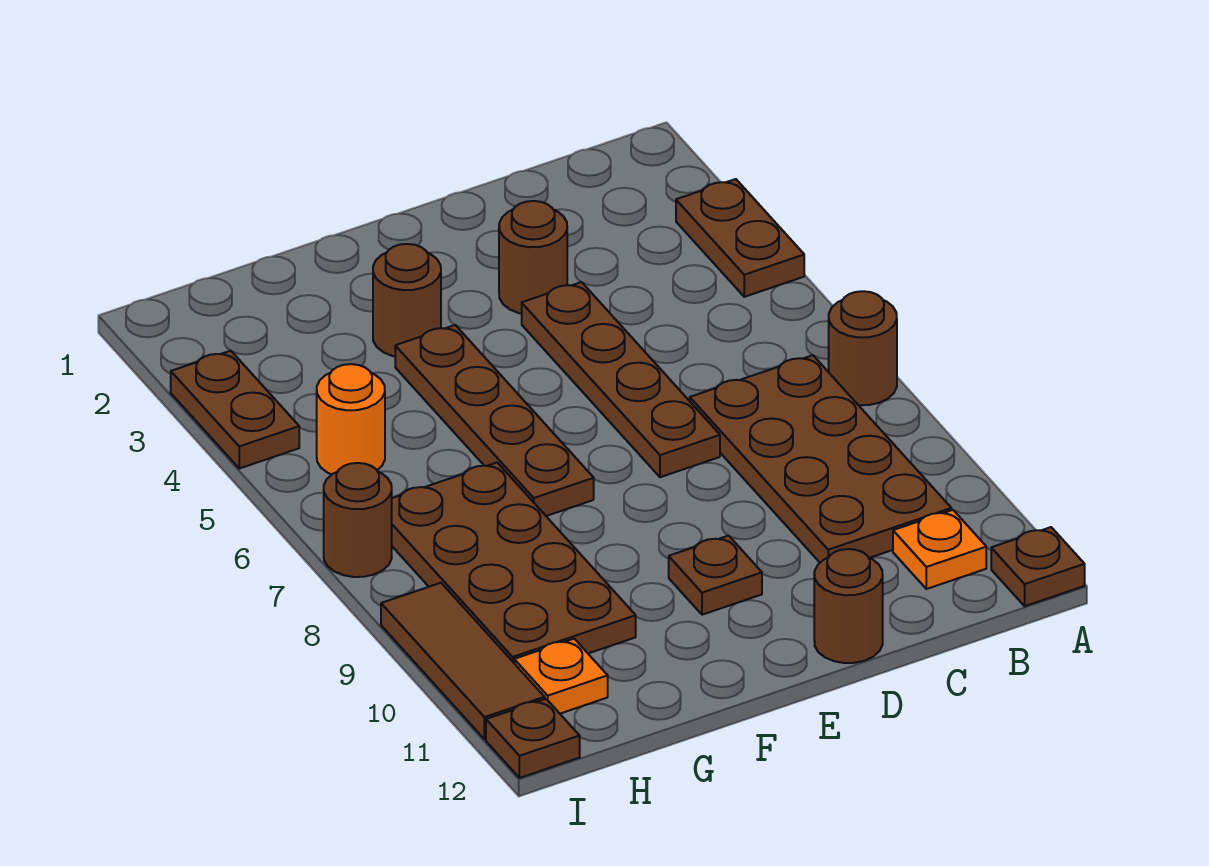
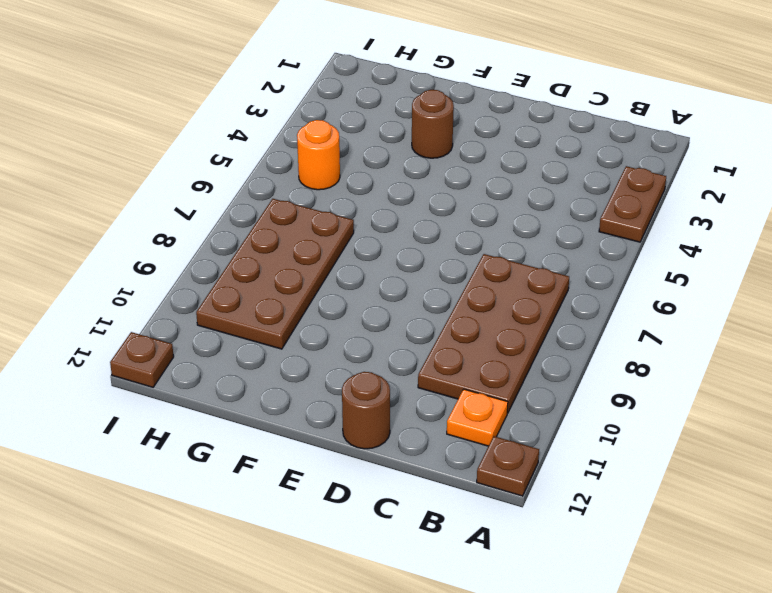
none -> brown round brick A7 level 1
none -> brown round brick D3 level 1
none -> brown plate D4:D7 level 1

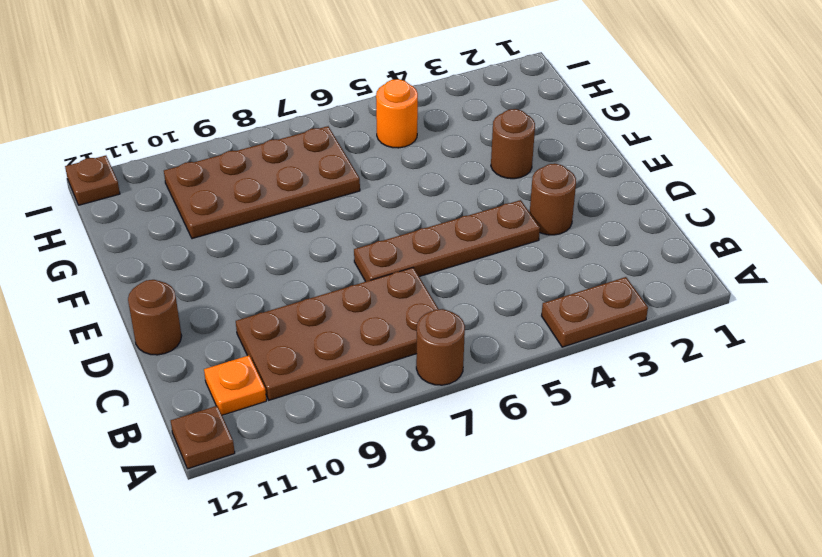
none -> brown plate E10 level 1
none -> brown plate F4:F7 level 1
none -> orange plate H11 level 1

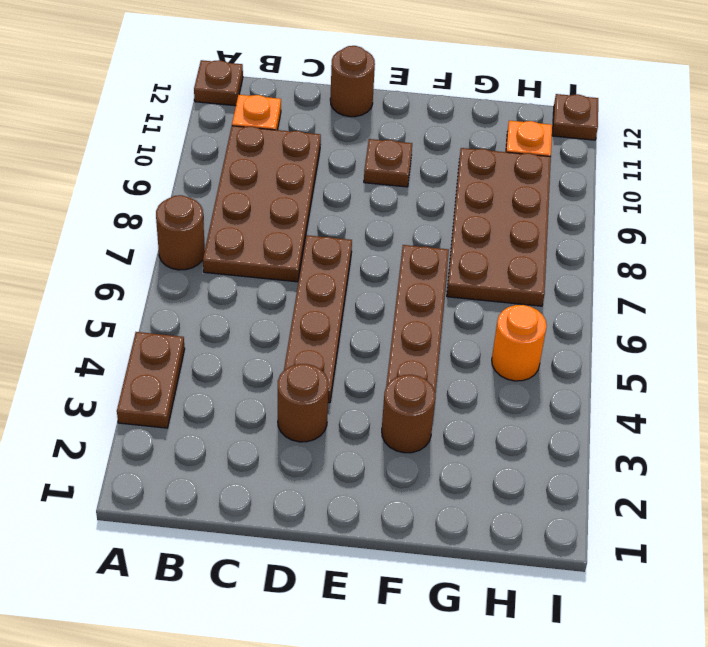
none -> brown plate I3:I4 level 1
none -> brown round brick I7 level 1
none -> brown tile I9:I11 level 1

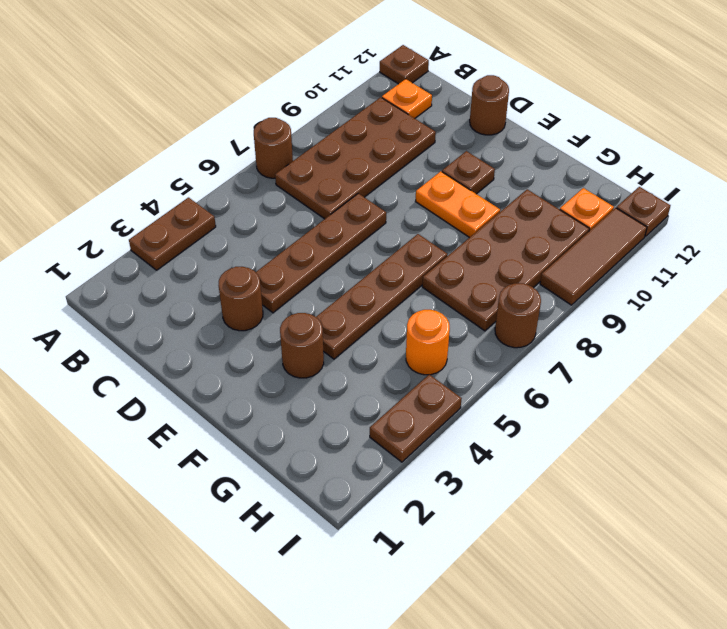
orange plate E9:F9 level 1 -> none

